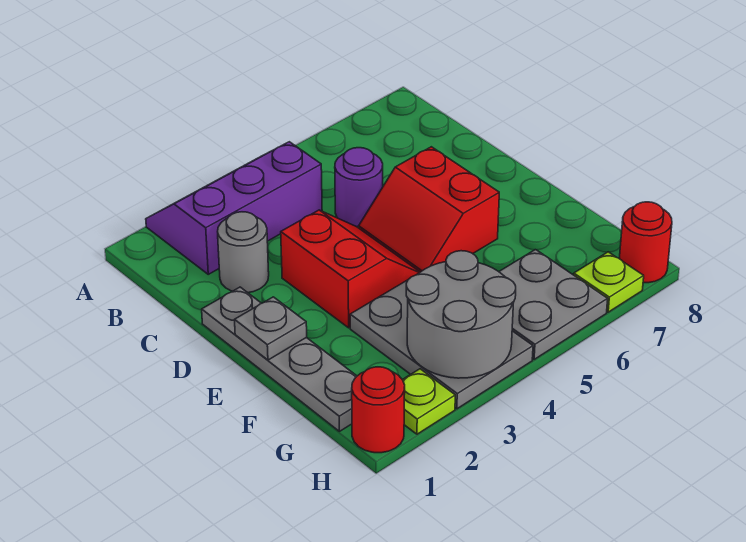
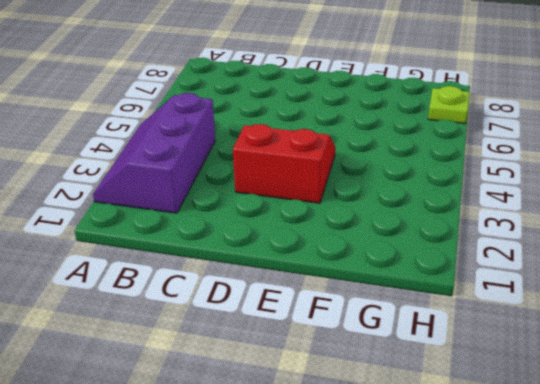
none -> grey round brick C2 level 1
none -> purple round brick C5 level 1
none -> grey plate D1:G1 level 1

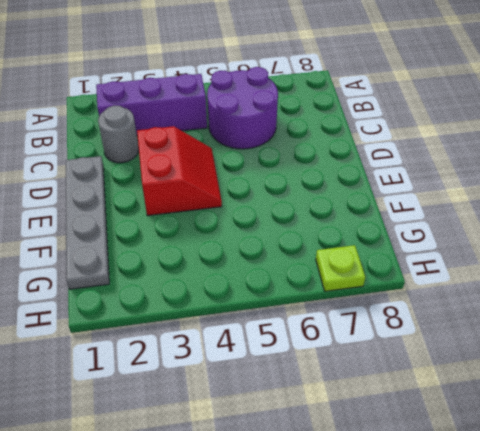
purple round brick B5:C6 level 1 -> purple round brick C5 level 1
none -> red slope D5:E6 level 1 top 6
none -> grey plate F3:H4 level 1
none -> grey plate G5:H6 level 1

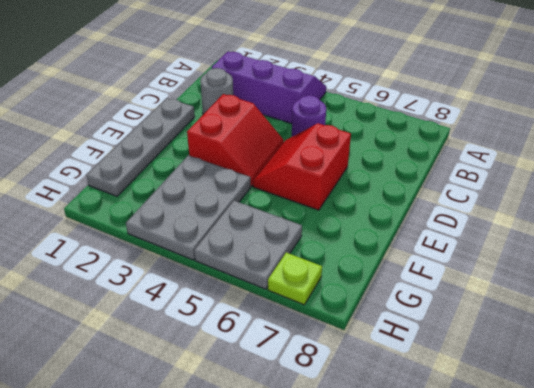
none -> red round brick H1 level 1
none -> lime plate H2 level 1
none -> red round brick H8 level 1

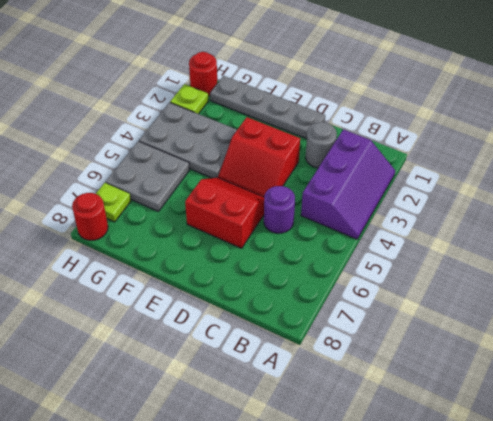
none -> grey plate E1 level 2
none -> grey round brick G3:H4 level 2

